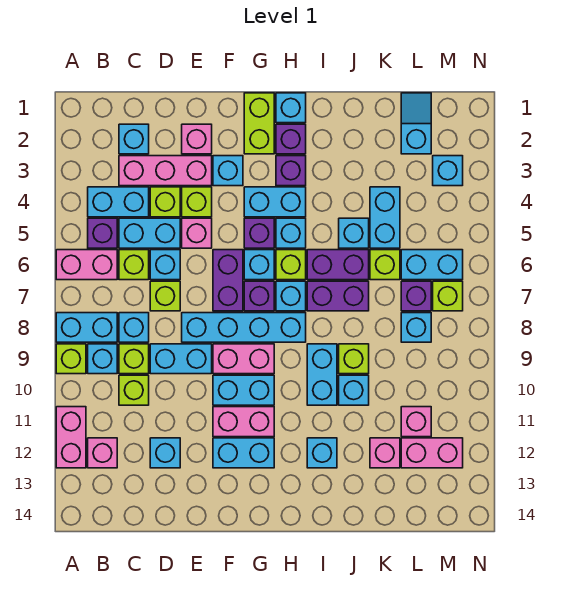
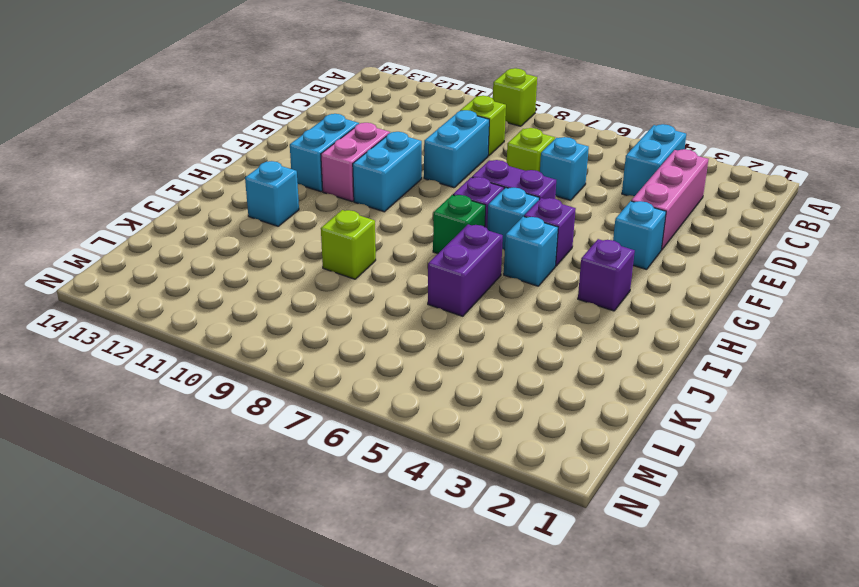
green brick H7 level 1 -> cyan brick H7 level 1
none -> pink brick A6:B6 level 1
none -> cyan brick A8:B8 level 1
none -> pink brick A11:A12 level 1
none -> purple brick B5 level 1

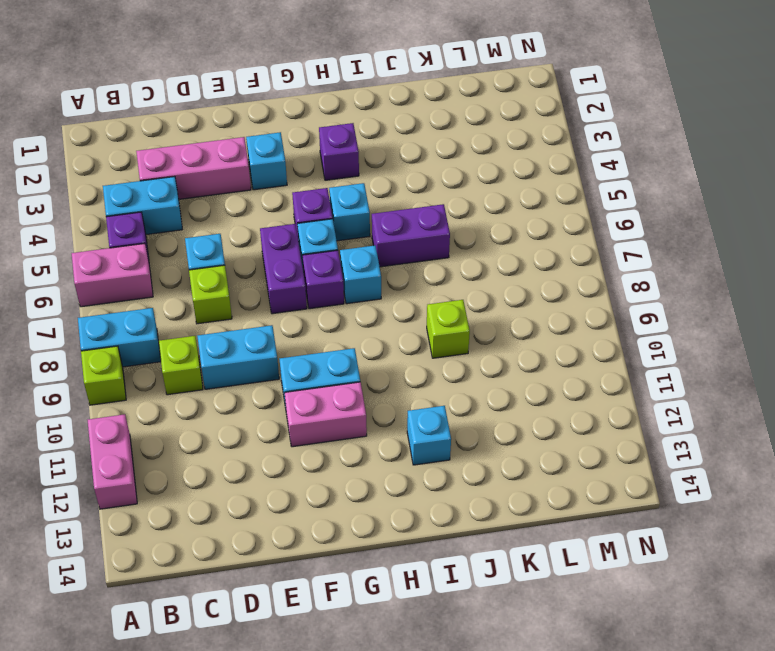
none -> cyan brick B9 level 1
none -> pink brick B12 level 1
none -> cyan brick C2 level 1
none -> cyan brick C5:D5 level 1

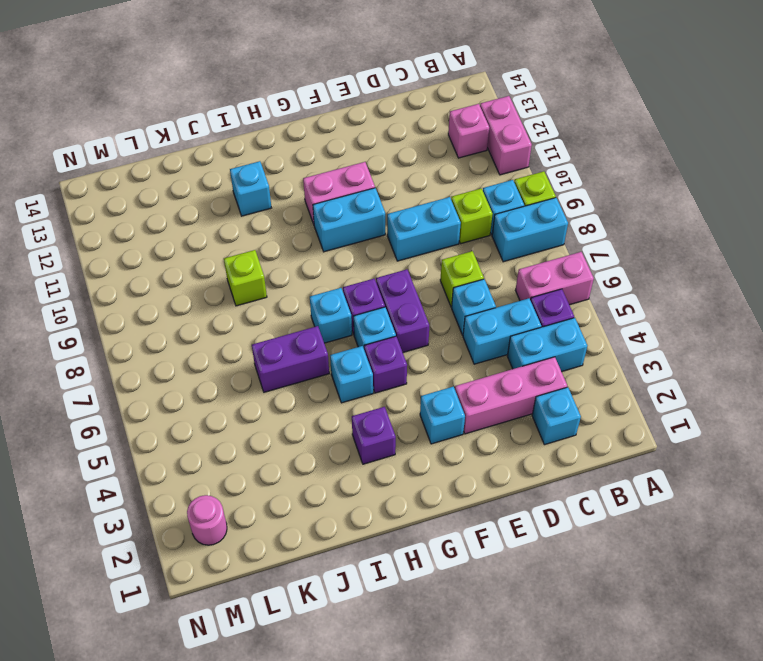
pink round brick M2 level 1 -> none
none -> lime brick C6 level 1
none -> cyan brick C8 level 1
none -> lime brick C10 level 1
none -> lime brick D4 level 1

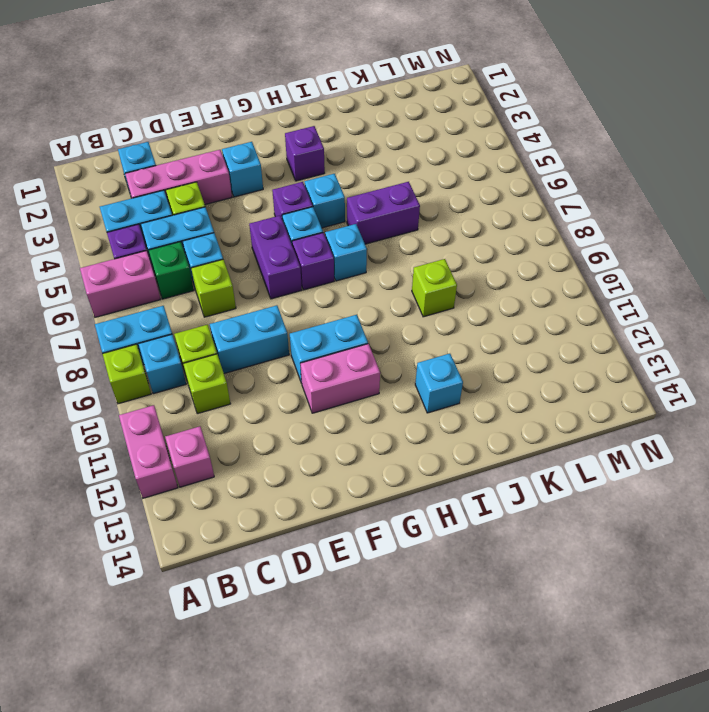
green brick C6 level 1 -> lime brick C6 level 1
none -> cyan brick C8 level 1
none -> cyan brick D12 level 1
none -> pink brick E2 level 1
none -> lime brick E4 level 1

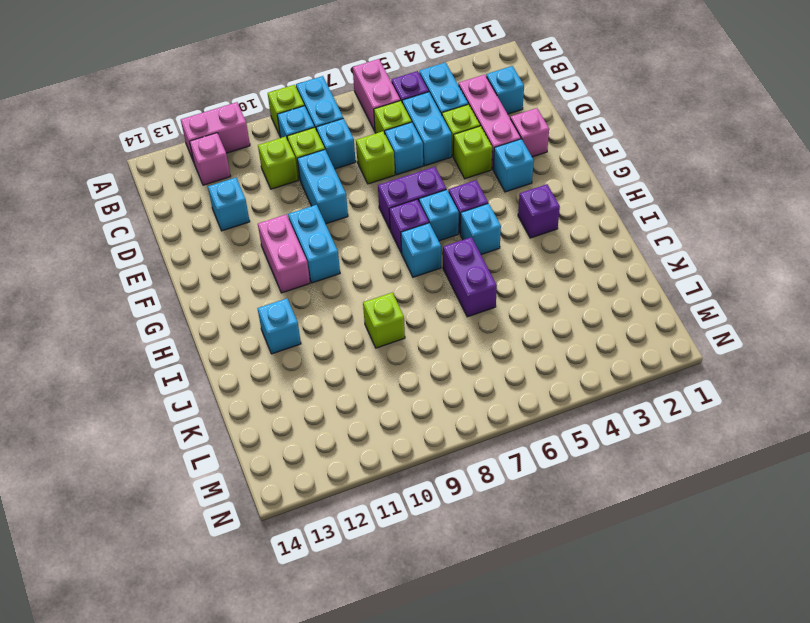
none -> pink brick E5 level 1
none -> cyan brick E8:H8 level 1
none -> pink brick F9:G9 level 1
none -> cyan brick F12:G12 level 1

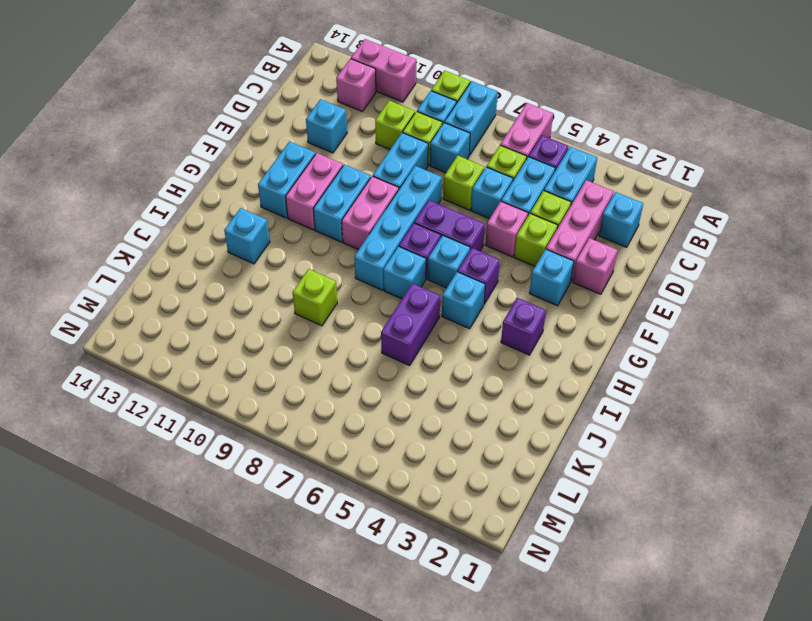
none -> lime brick G1:G2 level 1
none -> cyan brick G4:H4 level 1
none -> cyan brick H1 level 1
none -> purple brick H2 level 1

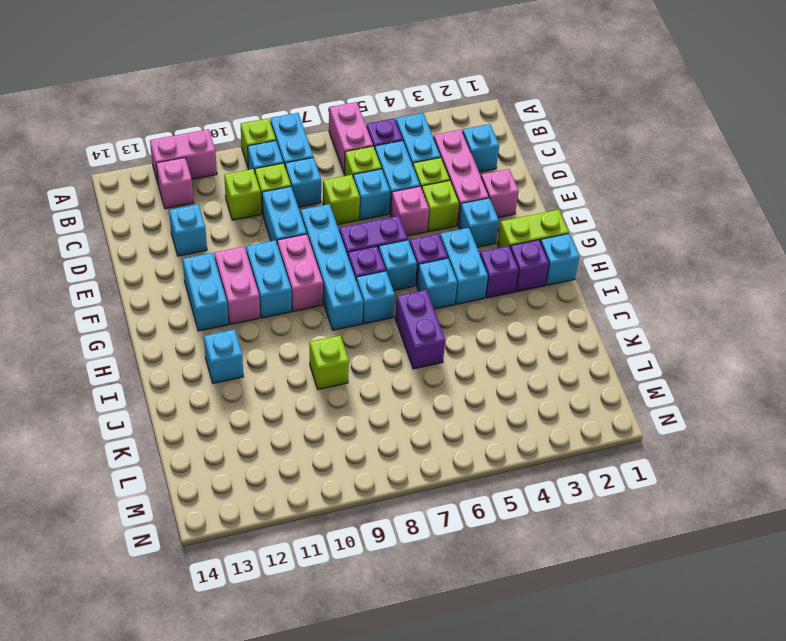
none -> lime brick H6 level 1
none -> purple brick I7:J7 level 1
none -> cyan brick I9:I10 level 1
none -> cyan brick J5 level 1

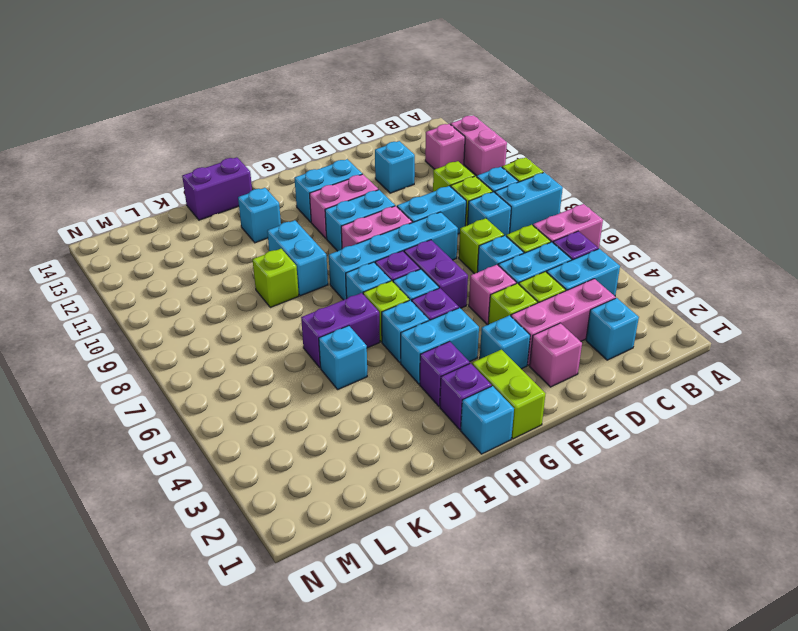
purple brick I14:J14 level 1 -> purple brick I7:J7 level 1
none -> cyan brick J10 level 1
none -> cyan brick K4:K5 level 1
none -> lime brick K6 level 1
none -> pink brick K12 level 1

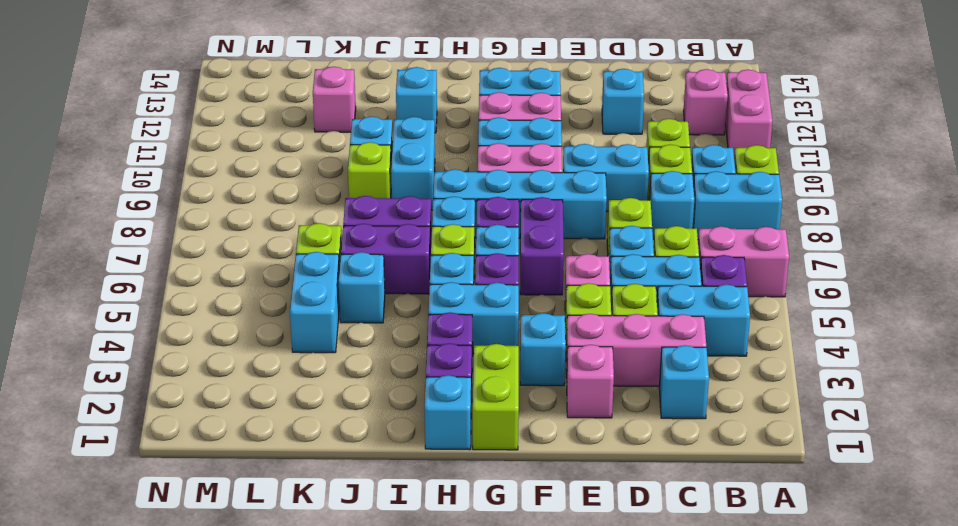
none -> cyan slope L1:L2 level 1 top 2
none -> cyan brick L6:M6 level 1
none -> purple brick L7 level 1
none -> cyan brick L8 level 1

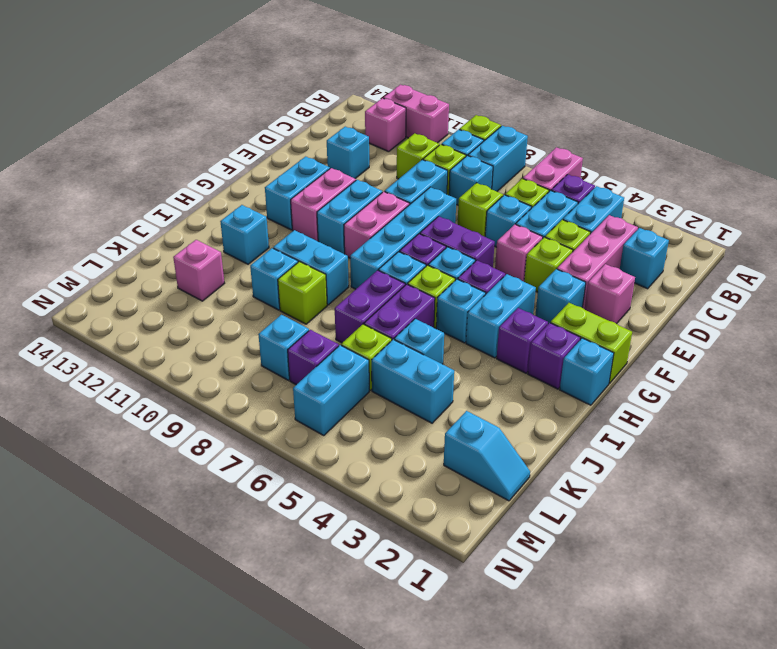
none -> pink brick L11 level 1
none -> pink brick L12:M12 level 1
none -> cyan brick M3 level 1
none -> lime brick M7 level 1

